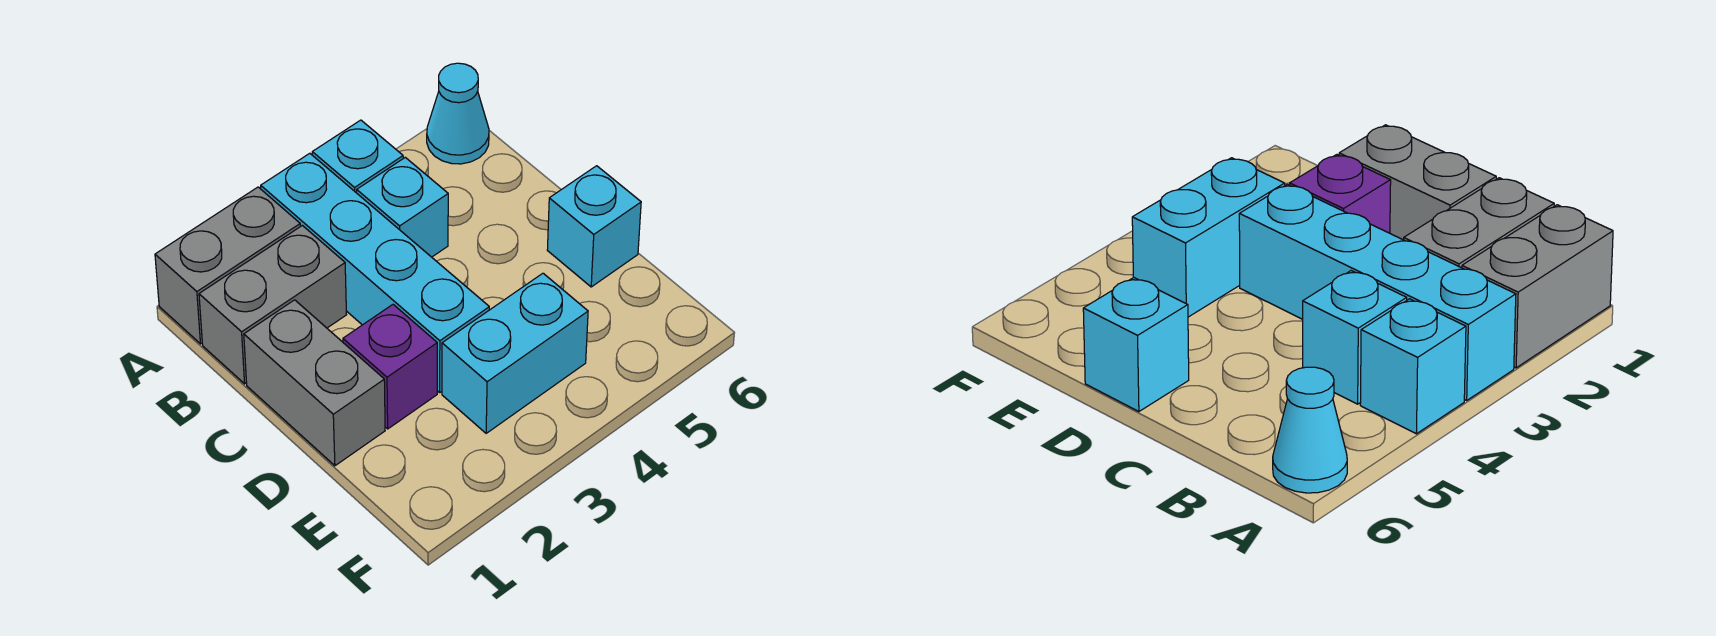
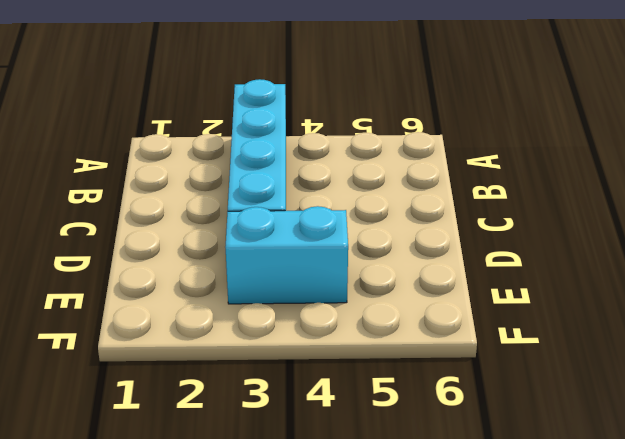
none -> grey brick A1:A2 level 1
none -> cyan brick A4 level 1

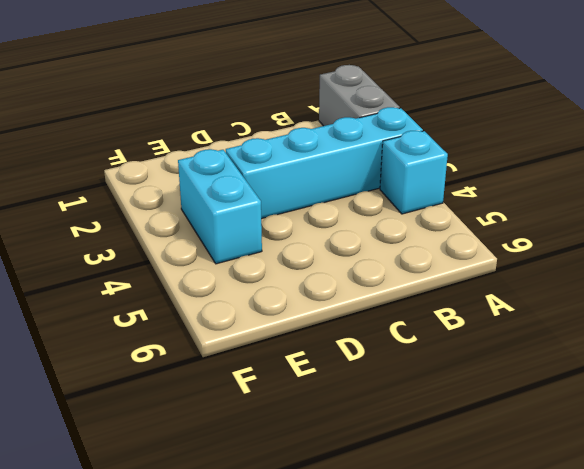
none -> cyan cone A6 level 1
none -> grey brick B1:B2 level 1

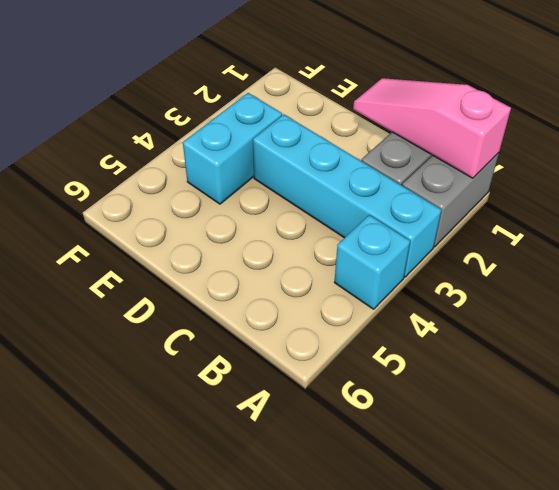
pink slope A1:C1 level 2 top A -> none
none -> cyan cone A6 level 1
none -> cyan brick B4 level 1

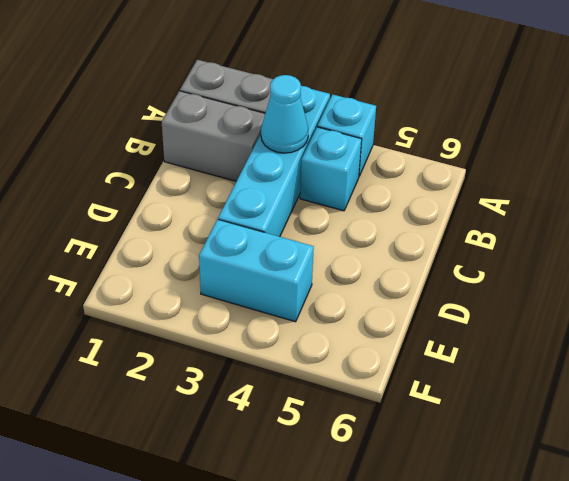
cyan cone B3 level 2 -> cyan cone A6 level 1
none -> grey brick C1:D1 level 1
none -> purple brick D2 level 1

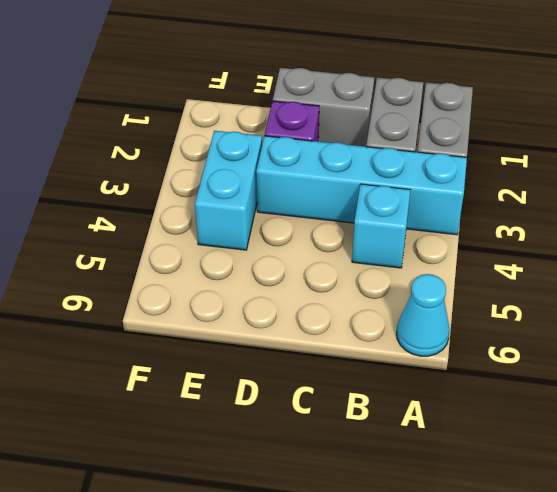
none -> cyan brick A4 level 1
none -> cyan brick D6 level 1

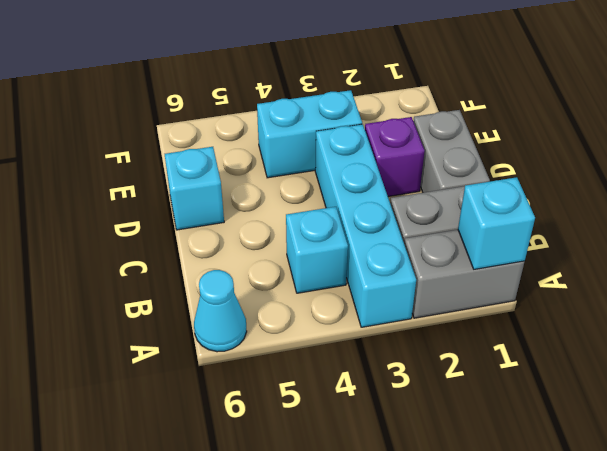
cyan brick A1 level 2 -> cyan brick A4 level 1

